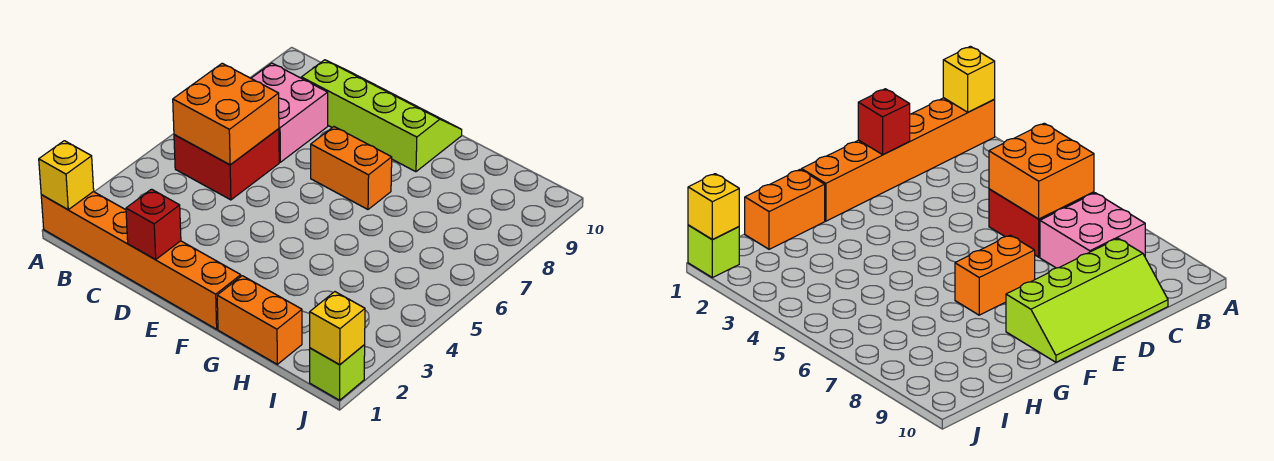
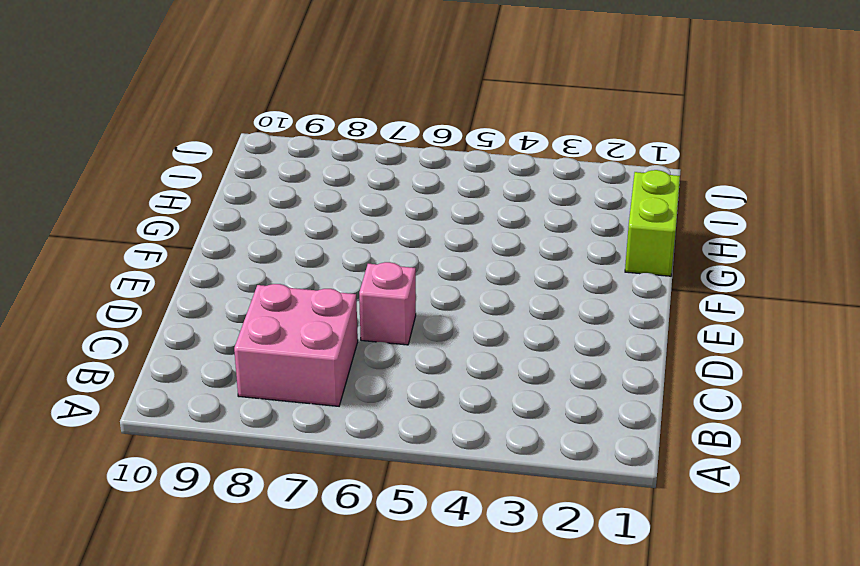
pink brick D6 level 1 -> none
lime brick G1:H1 level 1 -> orange brick G1:H1 level 1
none -> orange brick A1:F1 level 1
none -> red brick B5:C6 level 1

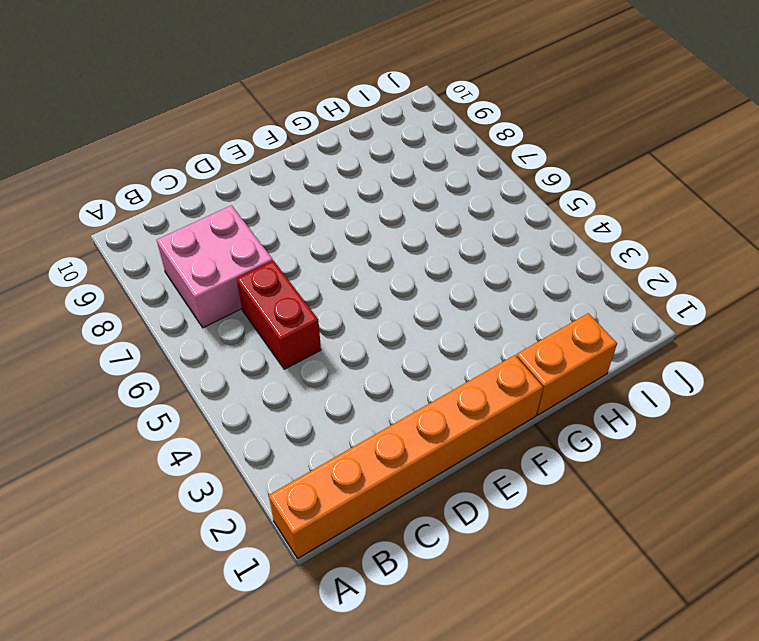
red brick C5:C6 level 1 -> red brick B5:C6 level 1
none -> lime slope C9:F10 level 1 top 9
none -> orange brick E7:F7 level 1

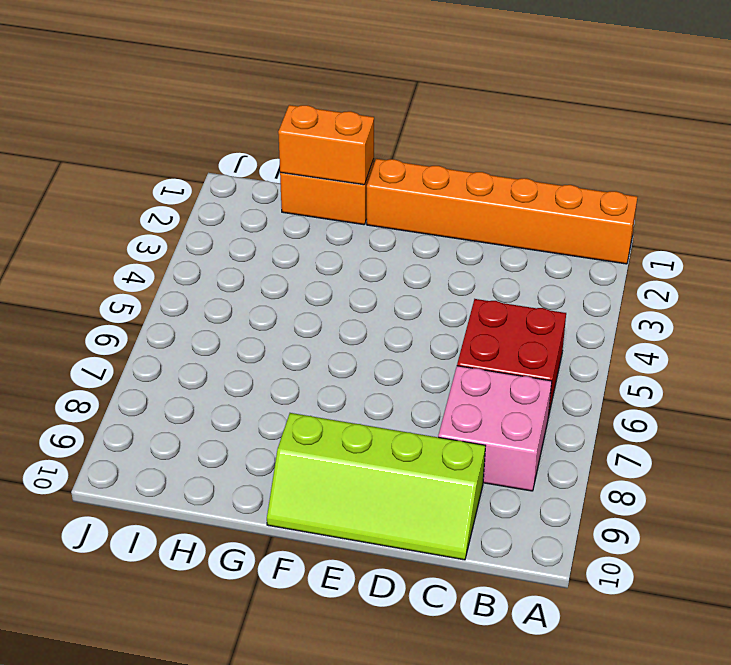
orange brick G1:H1 level 2 -> orange brick E7:F7 level 1
none -> lime brick J1 level 1
none -> yellow brick A1 level 2

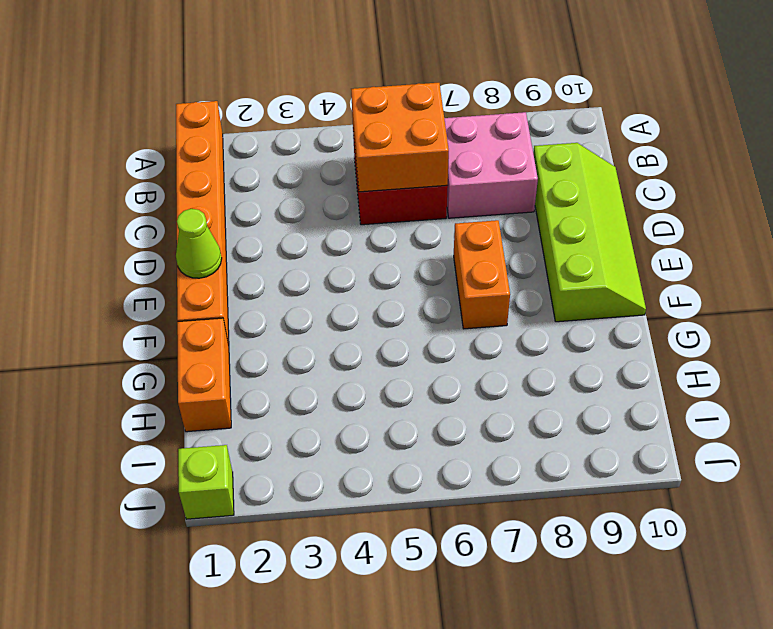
lime cone E1 level 2 -> none
none -> yellow brick A1 level 2
none -> red brick D1 level 2

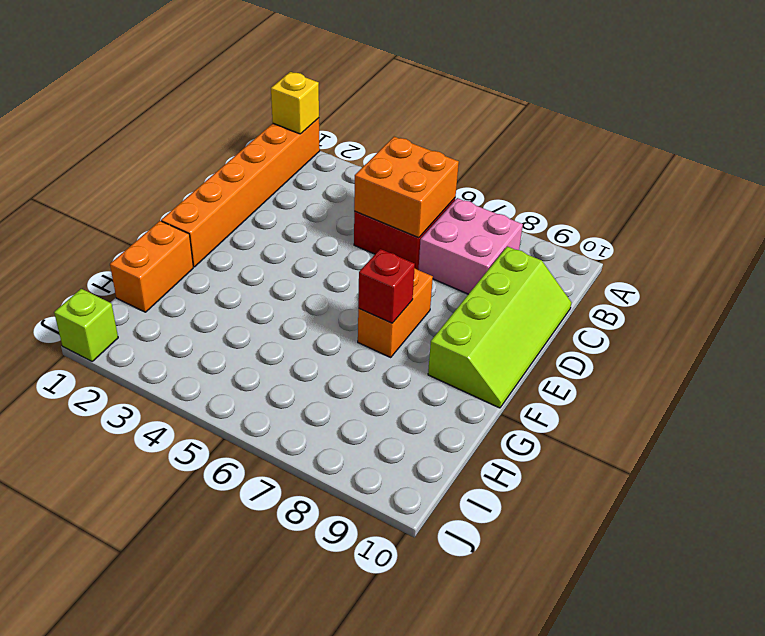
red brick F7 level 2 -> red brick D1 level 2
none -> yellow brick J1 level 2

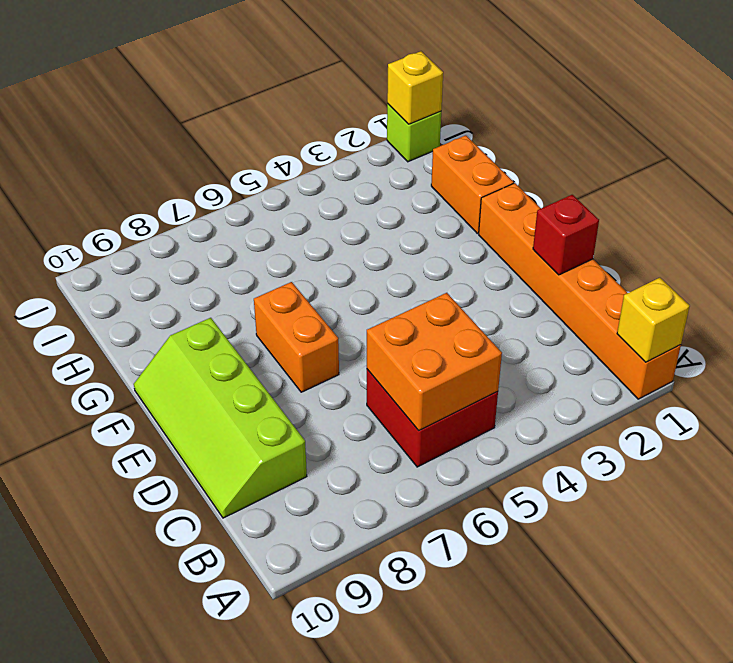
none -> pink brick B7:C8 level 1

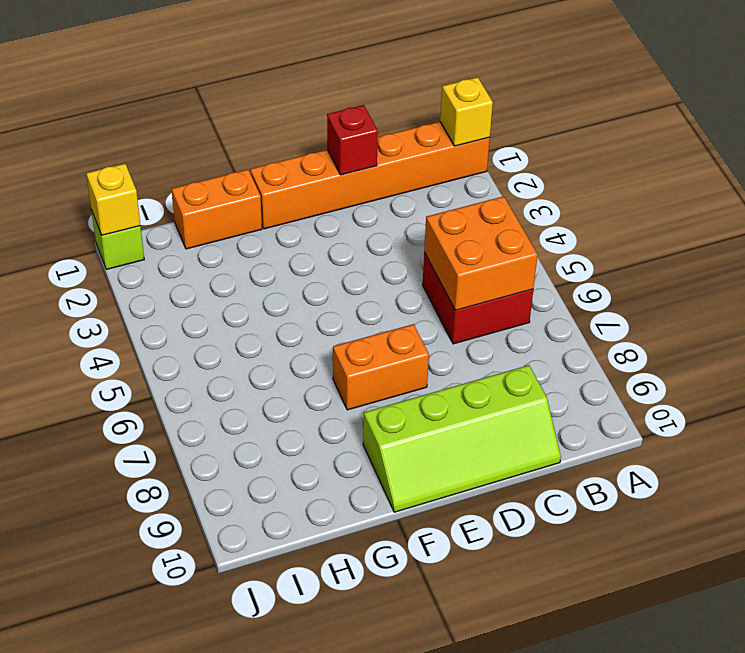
none -> pink brick B7:C8 level 1

